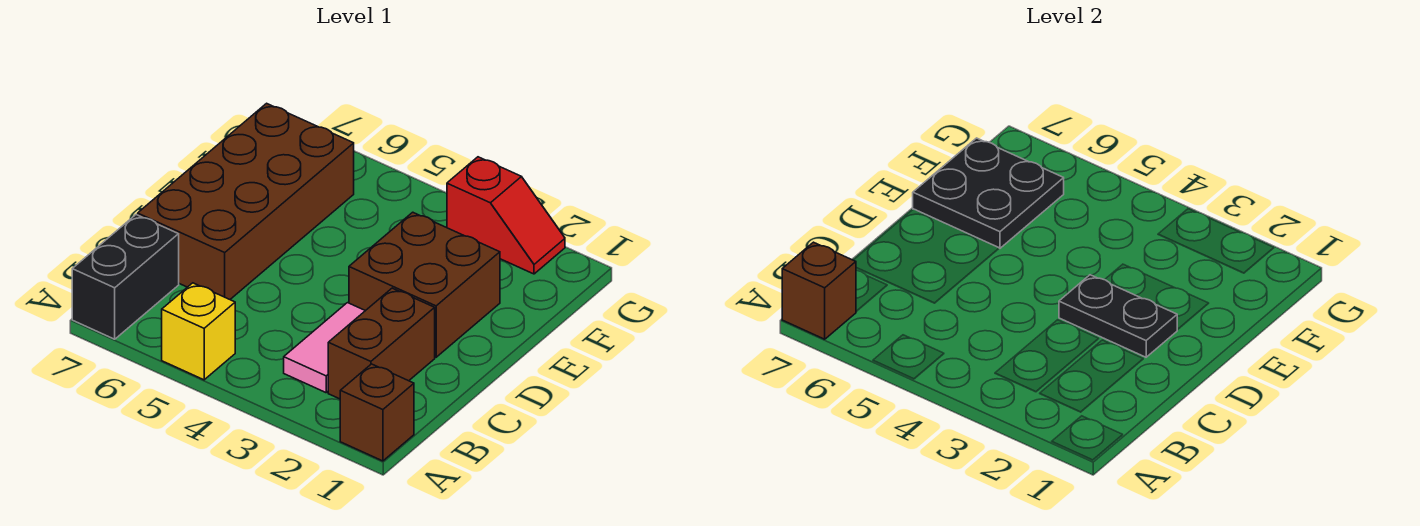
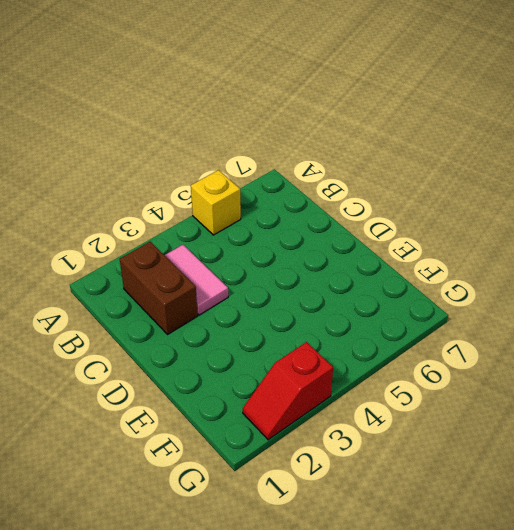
none -> brown brick A1 level 1
none -> black brick A7:B7 level 1

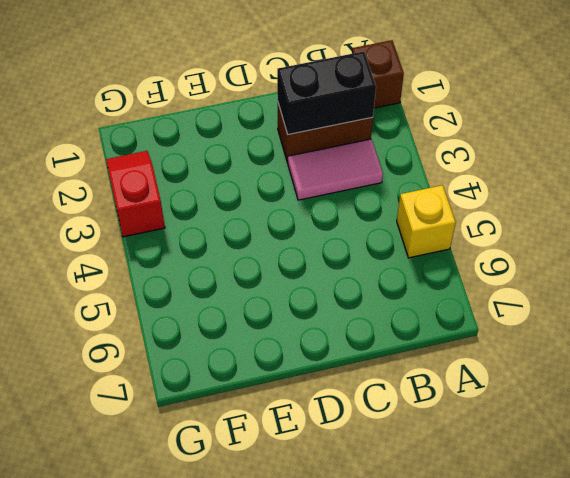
black brick B2:C2 level 2 -> black brick A7:B7 level 1
none -> brown brick C6:F7 level 1
none -> brown brick D2:E3 level 1

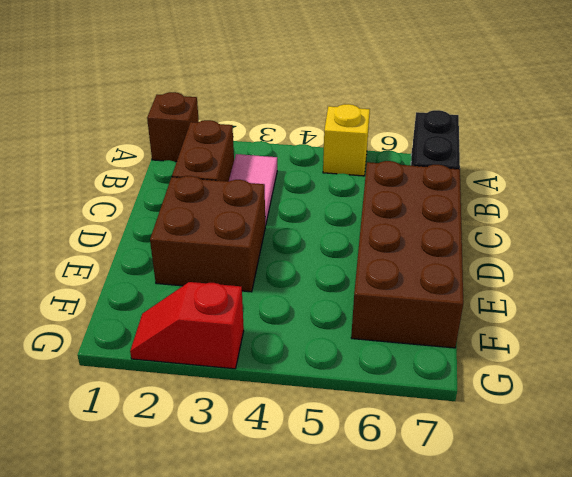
none -> brown brick A7 level 2
none -> black plate D2:D3 level 2

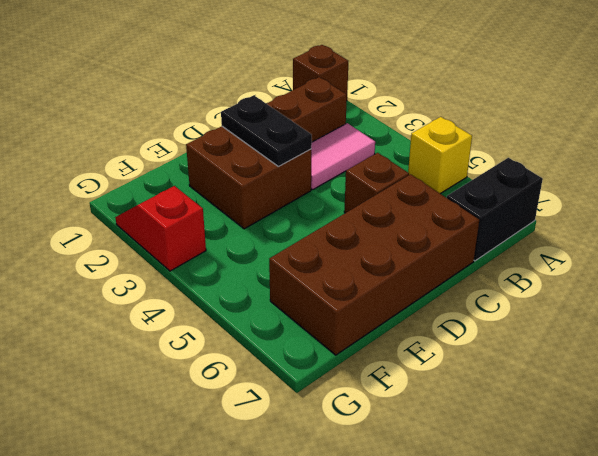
brown brick C5 level 1 -> brown brick A7 level 2
none -> black plate E6:F7 level 2

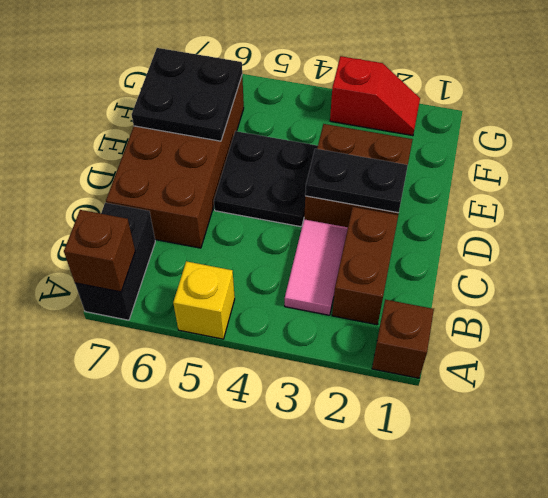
black plate D4:E5 level 1 -> none

